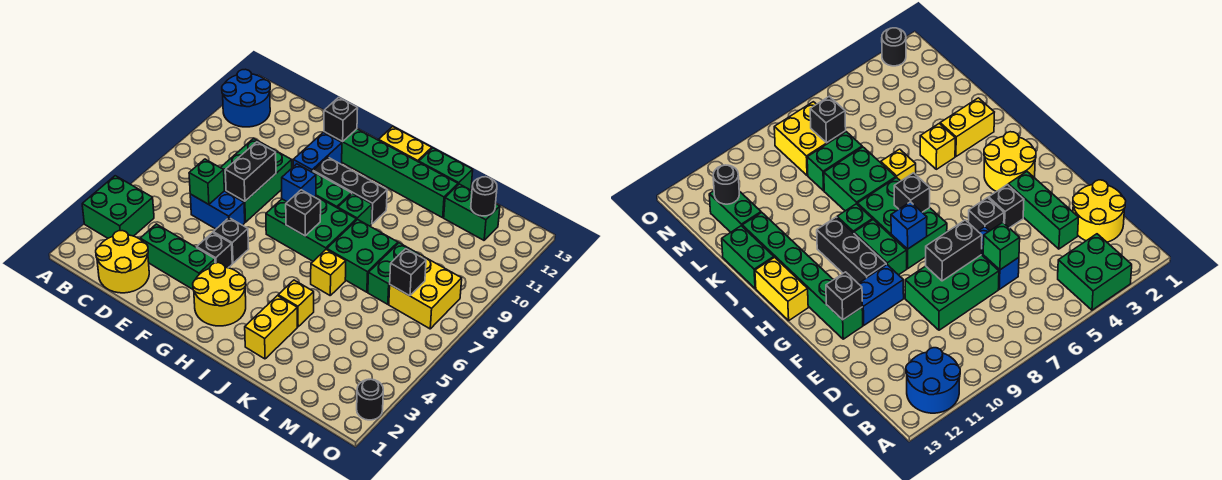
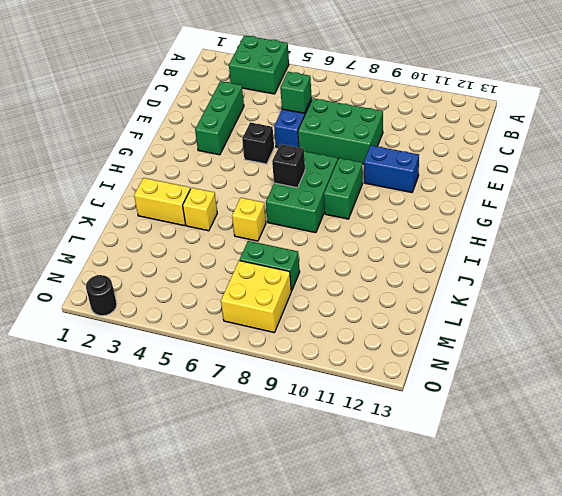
none -> blue round brick A11:B12 level 1
none -> yellow round brick C1:D2 level 1
none -> black brick F4 level 1
none -> green brick F12:K12 level 1

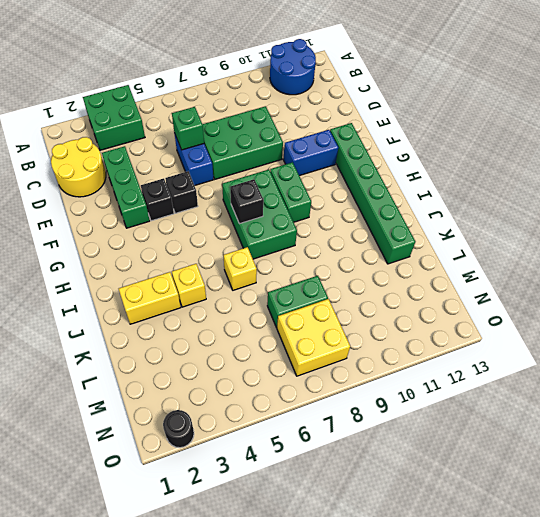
none -> yellow round brick G2:H3 level 1
none -> black brick G10:I10 level 1
none -> yellow brick H13:I13 level 1
none -> green brick I9 level 1

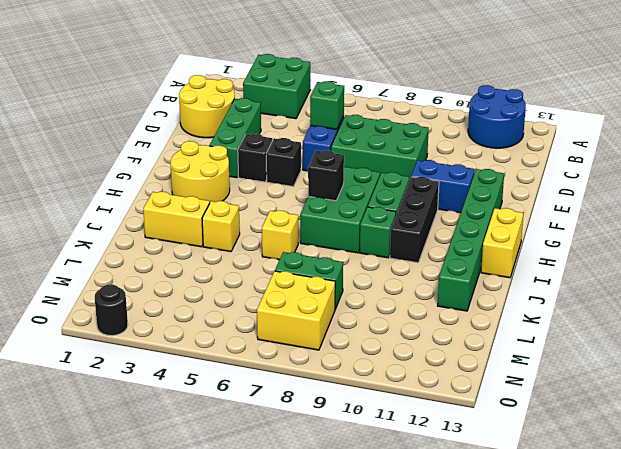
none -> green brick J7:K8 level 1
none -> green brick J13:K13 level 1
none -> green brick L12:M12 level 1
none -> black brick E7:E8 level 2

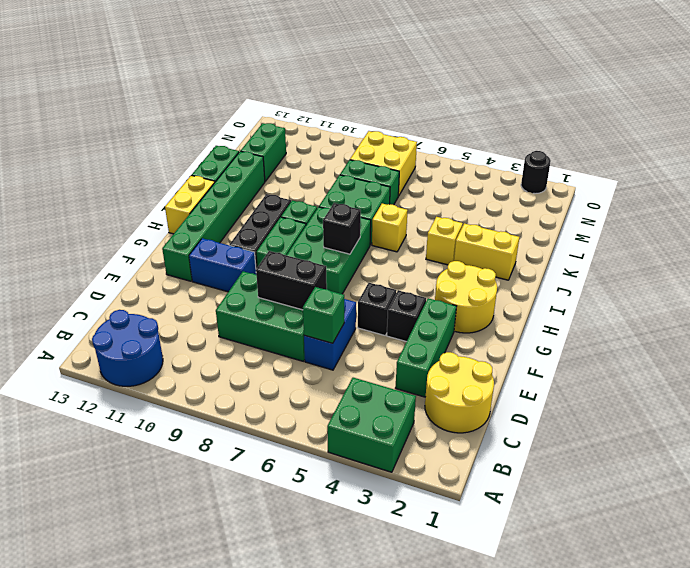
none -> black brick F12 level 2
none -> blue brick G8 level 2
none -> black brick M7 level 2
none -> black round brick M12 level 2

